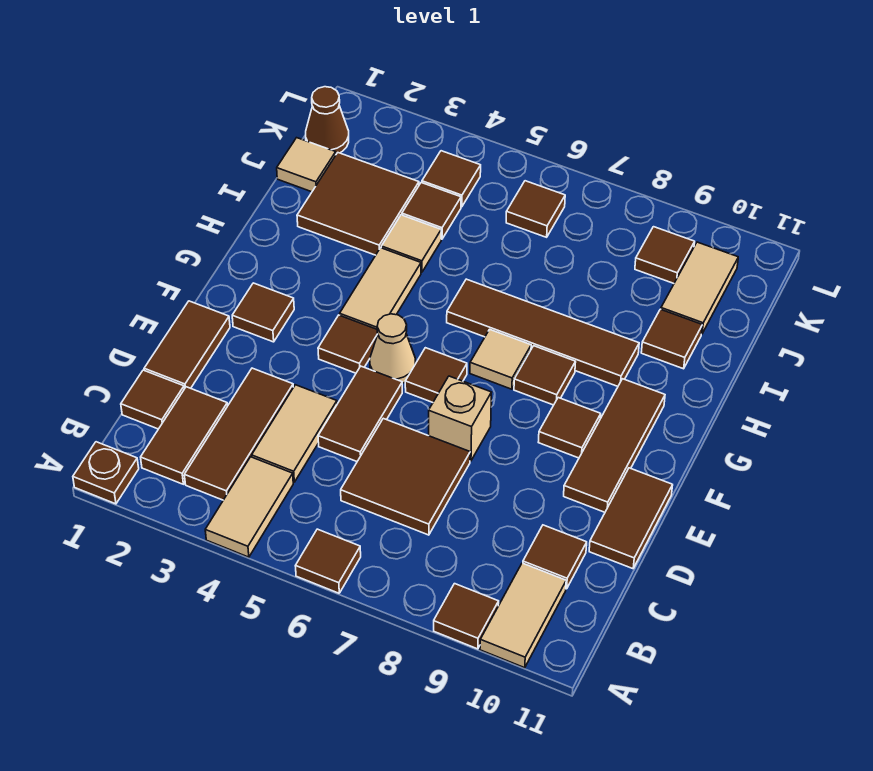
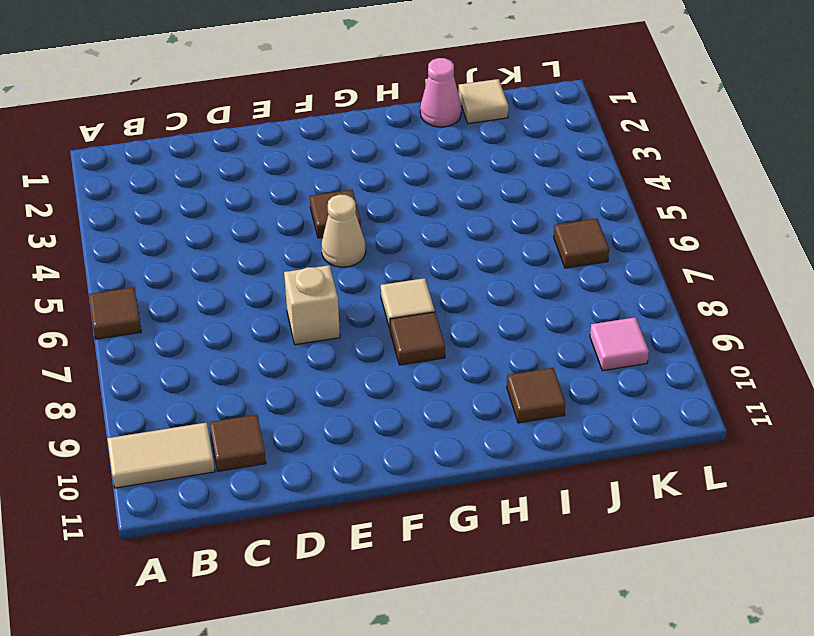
pink cone I1 level 1 -> none
pink tile K9 level 1 -> brown tile K9 level 1
none -> brown plate A1 level 1
none -> tan tile A4:B4 level 1
none -> brown tile A9 level 1
none -> brown tile B2:C2 level 1

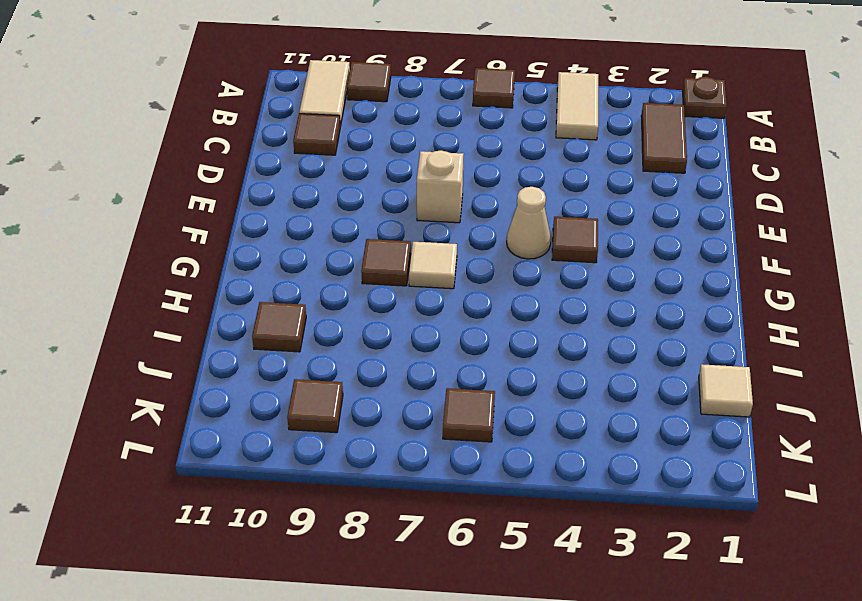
none -> brown tile B3:D3 level 1
none -> brown tile C1 level 1
none -> tan tile C4:D4 level 1
none -> brown tile C6:D7 level 1

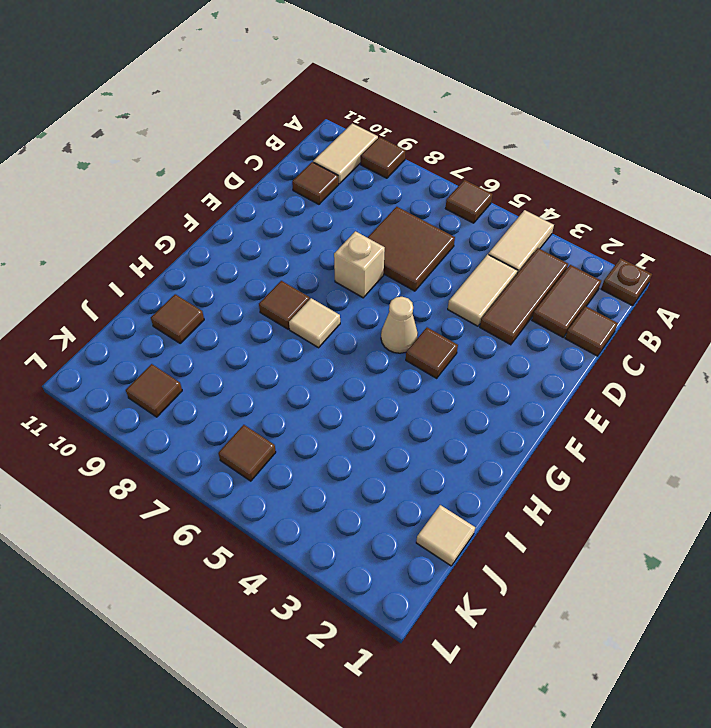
none -> brown tile D1:E1 level 1
none -> brown tile D5:E5 level 1
none -> brown tile D11:E11 level 1
none -> brown tile E10:G10 level 1

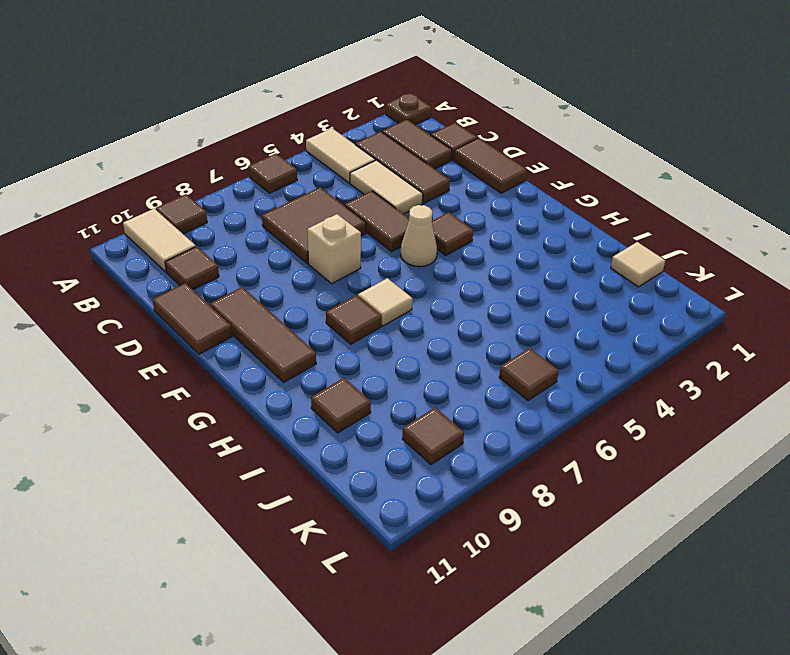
none -> brown tile F2 level 1
none -> brown tile F6 level 1
none -> brown tile F9 level 1
none -> tan tile G4:H4 level 1

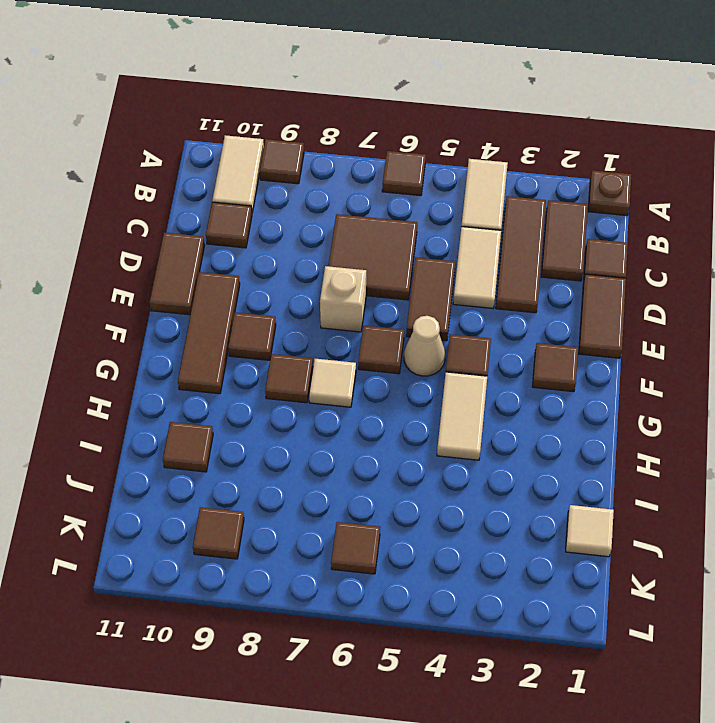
none -> brown tile H6:H9 level 1
none -> brown tile I2:J3 level 1
none -> tan tile I4 level 1
none -> brown tile J4 level 1

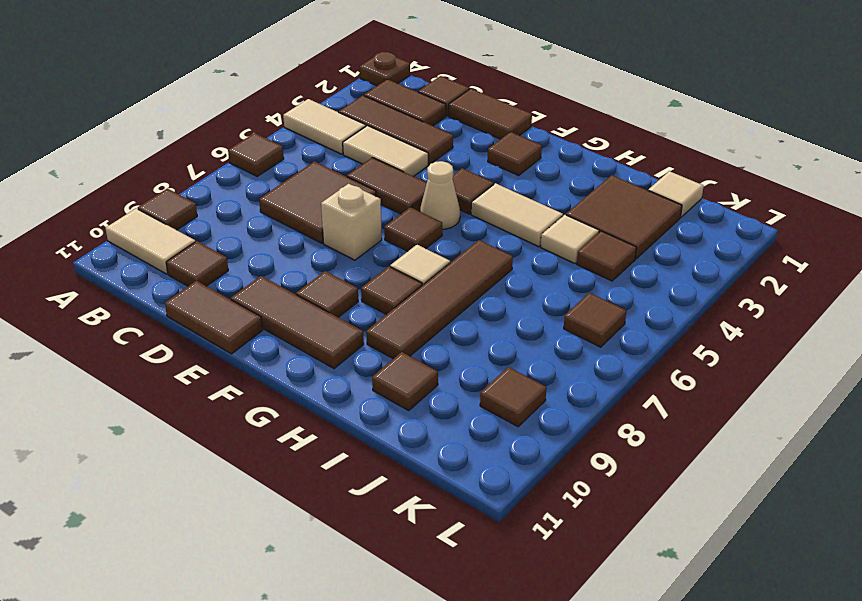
none -> tan tile J10:K10 level 1
none -> brown cone K1 level 1
none -> brown tile K4 level 1

